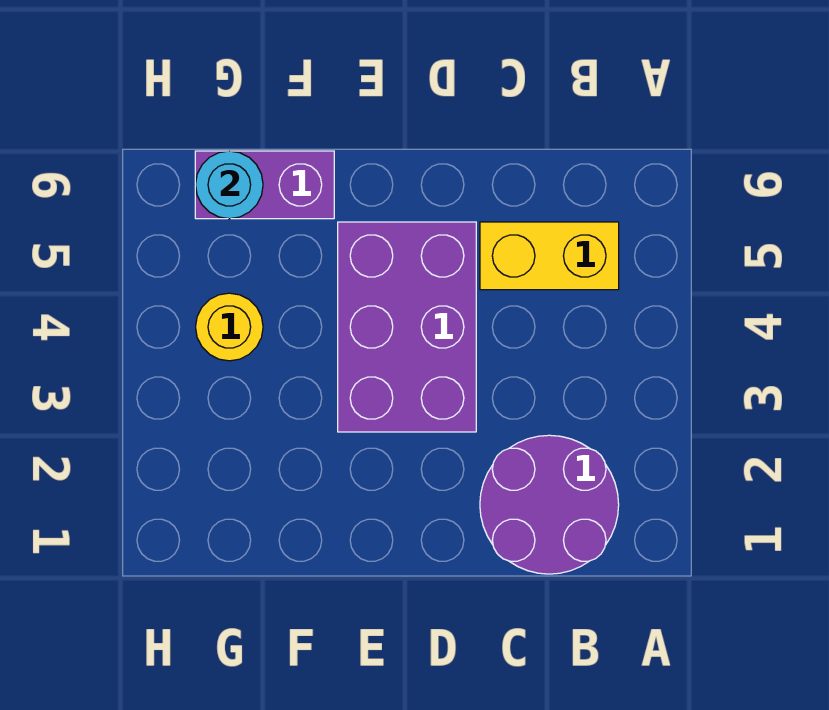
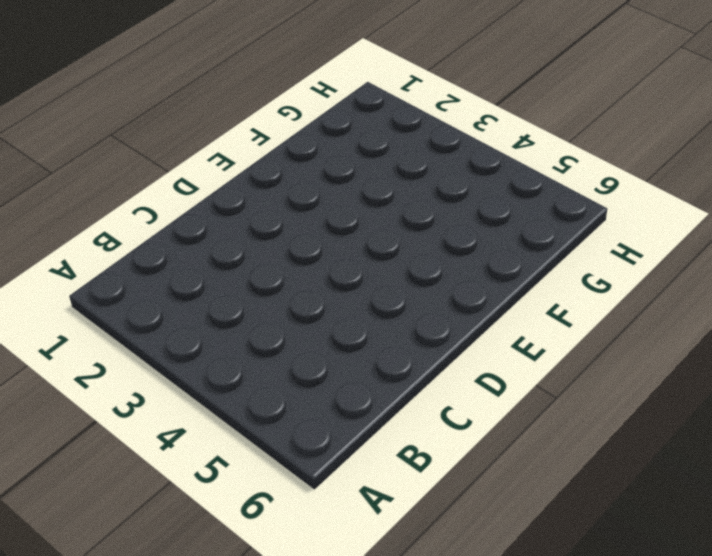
none -> purple round brick B1:C2 level 1
none -> yellow brick B5:C5 level 1

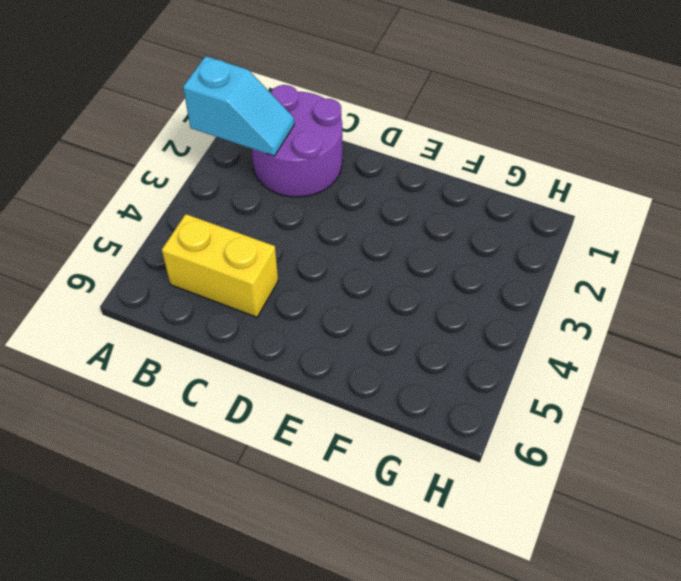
cyan slope A2:B2 level 2 top A -> none
none -> purple brick D3:E5 level 1
none -> purple brick F6:G6 level 1

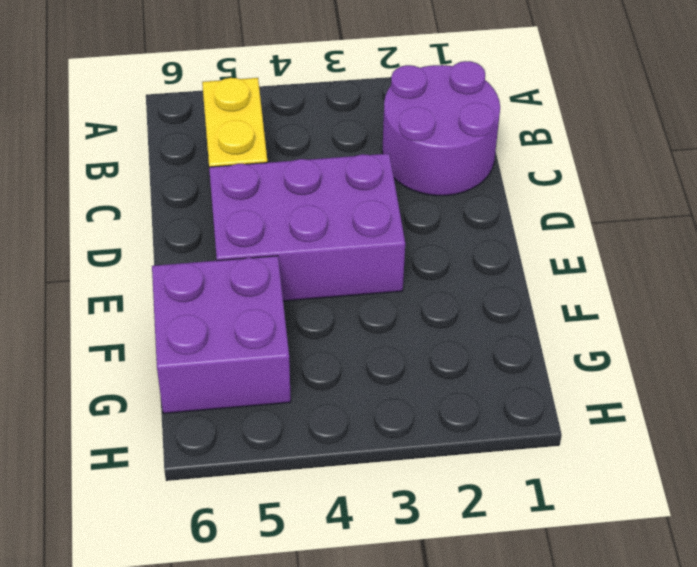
purple brick F5:G6 level 1 -> purple brick F6:G6 level 1
none -> yellow round brick G4 level 1
none -> cyan round brick G6 level 2

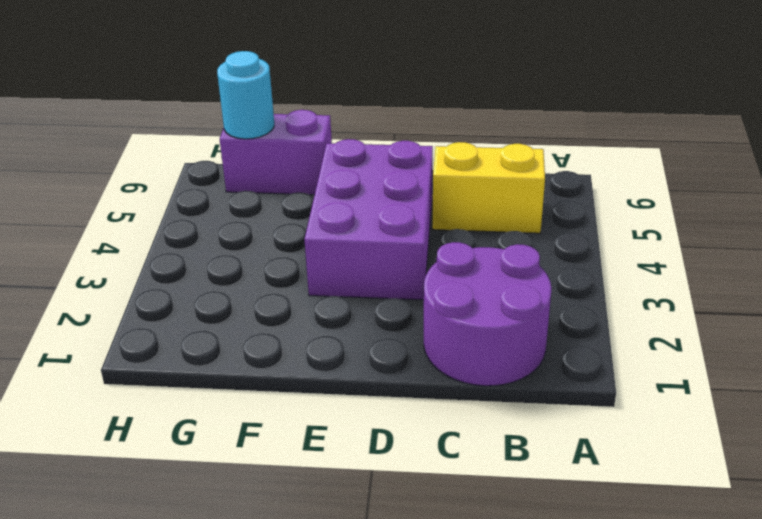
none -> yellow round brick G4 level 1

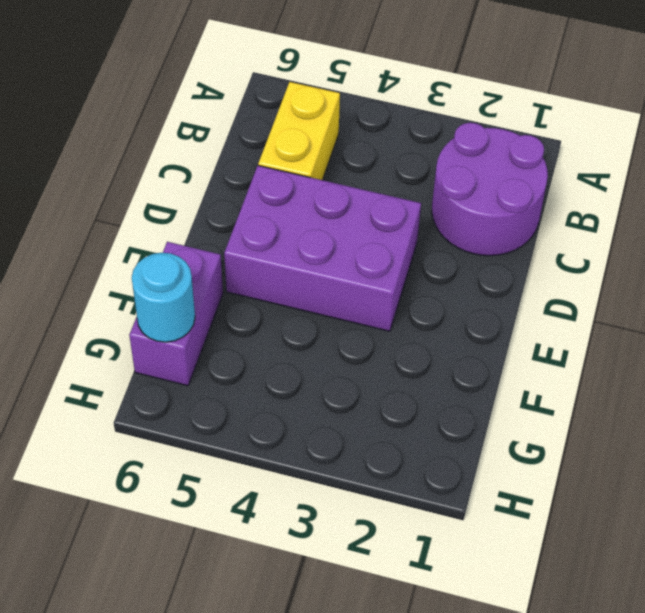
none -> yellow round brick G4 level 1

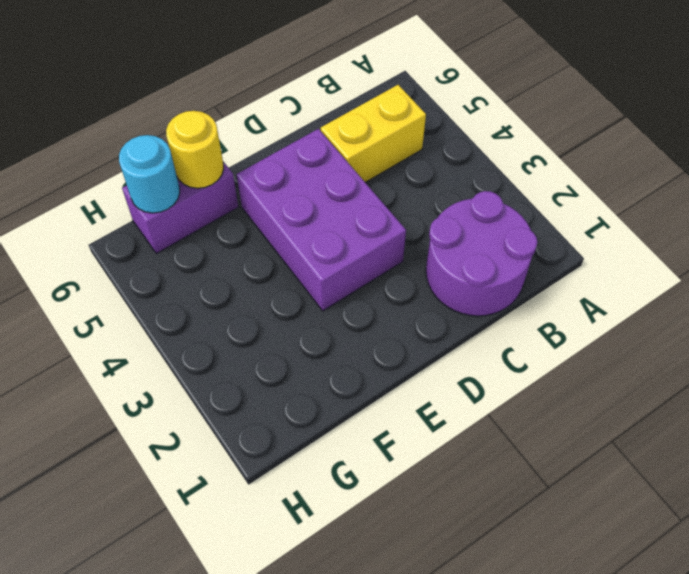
yellow round brick F6 level 2 -> yellow round brick G4 level 1

